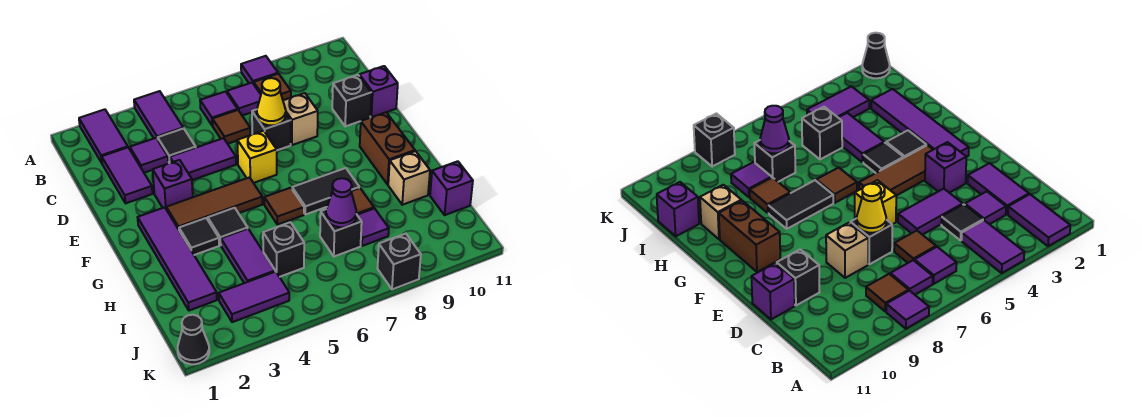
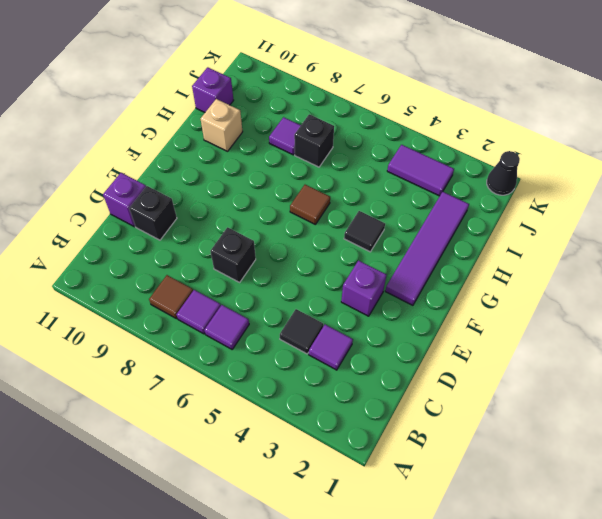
none -> purple tile A2:B2 level 1
none -> purple tile A4:B4 level 1
none -> purple tile A8 level 1
none -> purple tile C2:D2 level 1

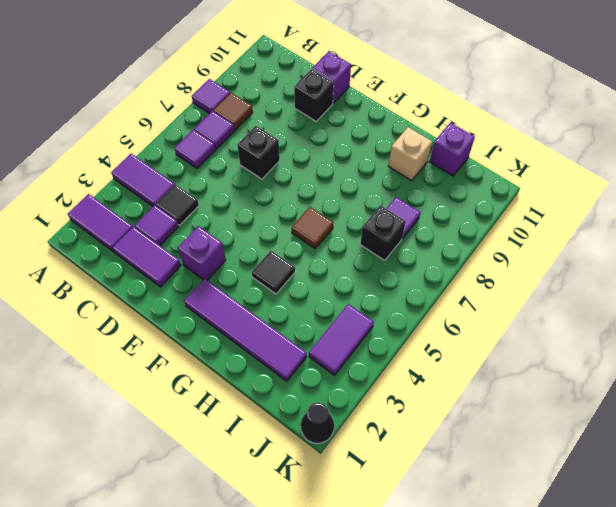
none -> brown tile C6 level 1
none -> purple tile D4:D5 level 1
none -> tan brick D8 level 1
none -> yellow brick E6 level 1

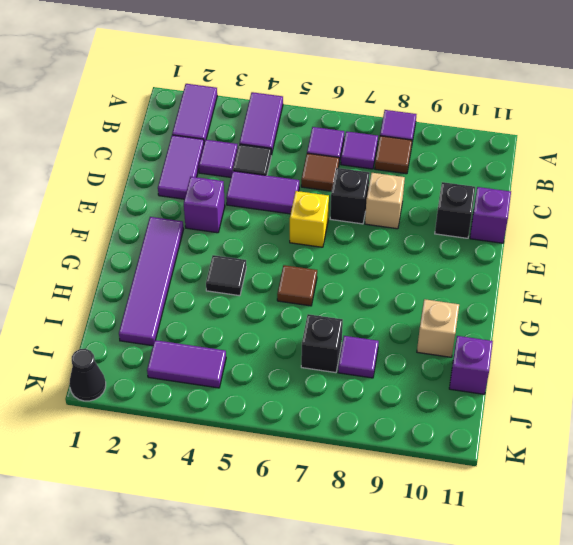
none -> brown tile F3:F5 level 1
none -> brown brick F10:G10 level 1
none -> black tile G3 level 1
none -> black tile G7:G8 level 1

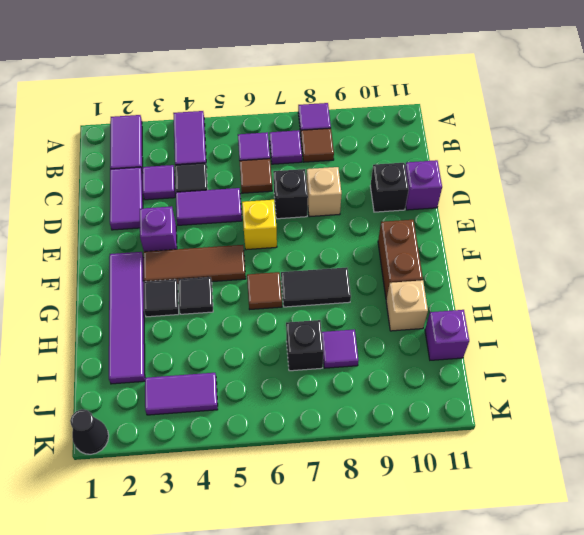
none -> purple tile H4:I4 level 1
none -> brown tile H8 level 1
none -> black brick I5 level 1
none -> black brick K8 level 1

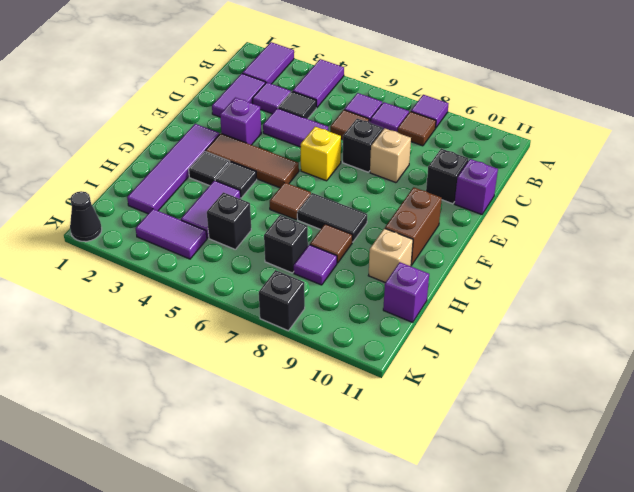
none -> yellow cone D7 level 2
none -> purple cone I7 level 2

